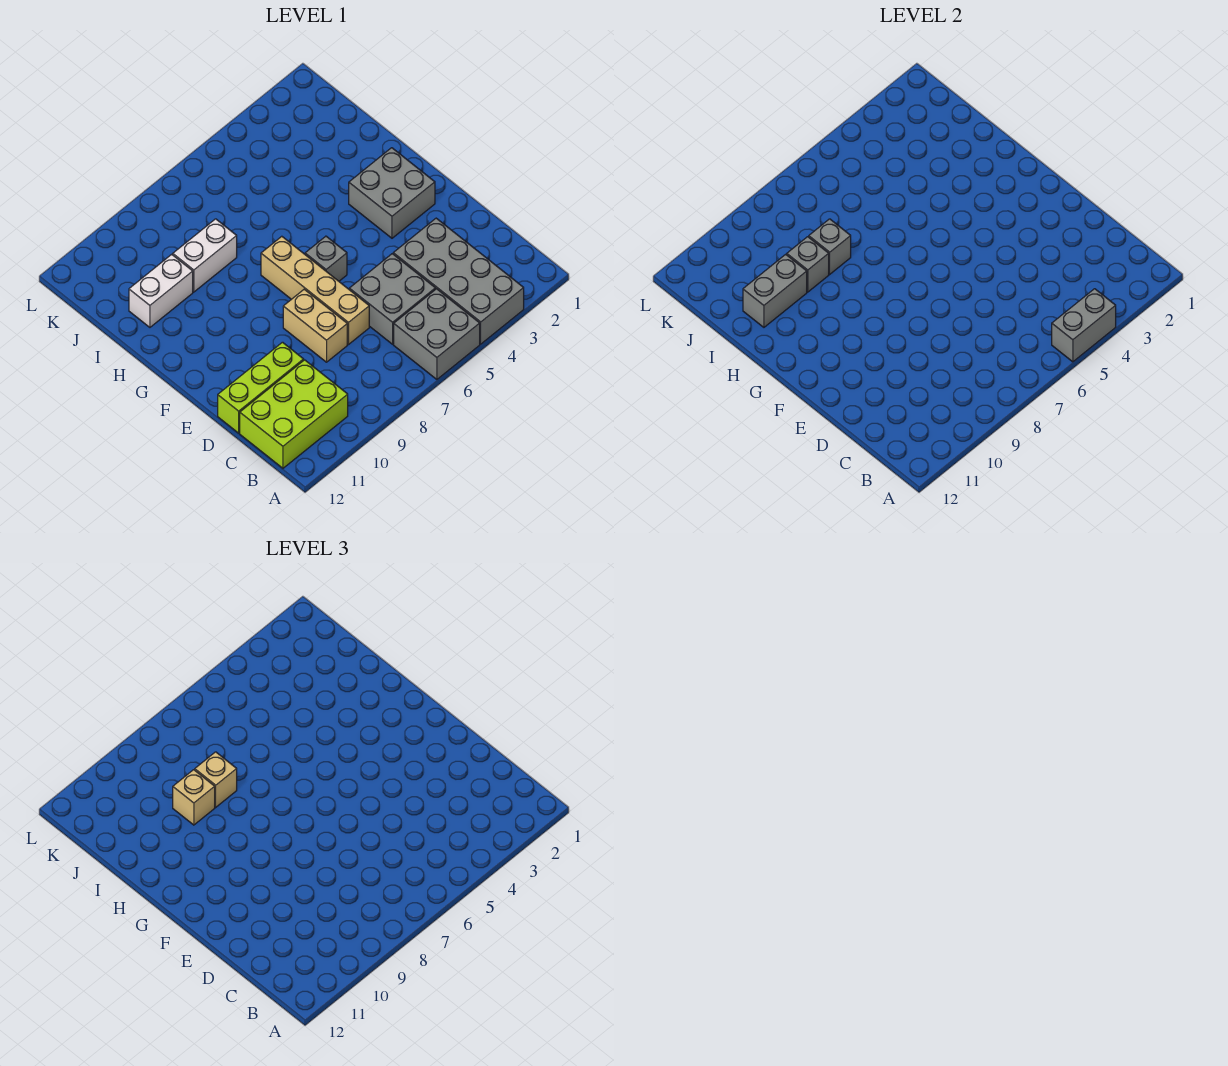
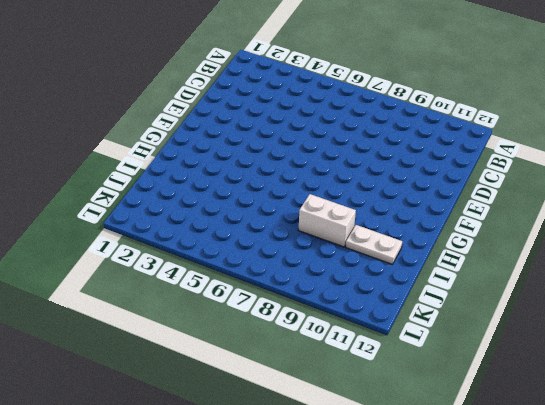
white plate I10:I11 level 1 -> white brick I10:I11 level 1
none -> grey brick A3:D4 level 1
none -> grey brick A5:B6 level 1
none -> lime brick B10:C12 level 1

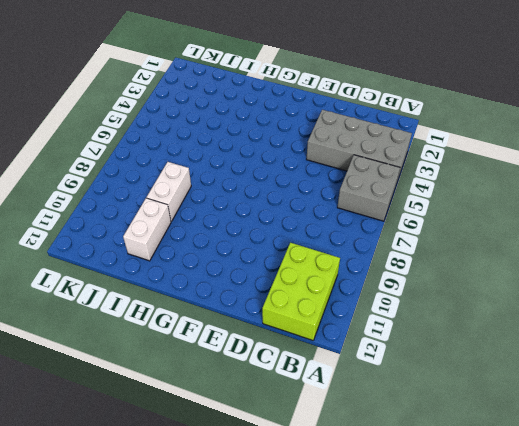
none -> grey brick C5:D6 level 1
none -> tan brick D7:G7 level 1
none -> tan brick D8:E8 level 1

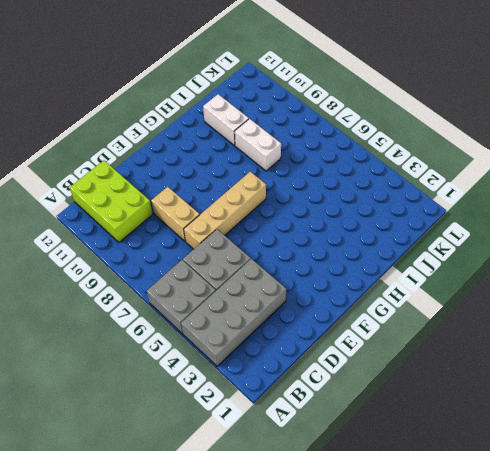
tan brick D8:D9 level 1 -> tan brick D8:E8 level 1
none -> lime brick D10:D12 level 1
none -> grey brick F2:G3 level 1
none -> grey brick F6 level 1

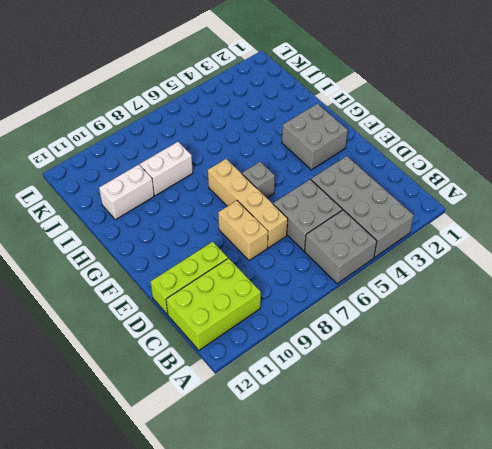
none -> grey brick A4:A5 level 2
none -> grey brick I8 level 2
none -> grey brick I9 level 2

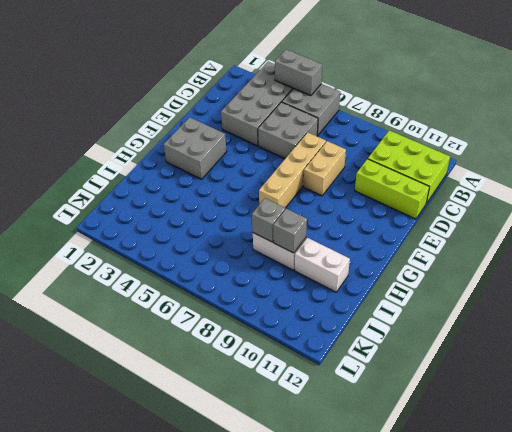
none -> grey brick F6 level 1
none -> grey brick I10:I11 level 2
none -> tan brick I8 level 3

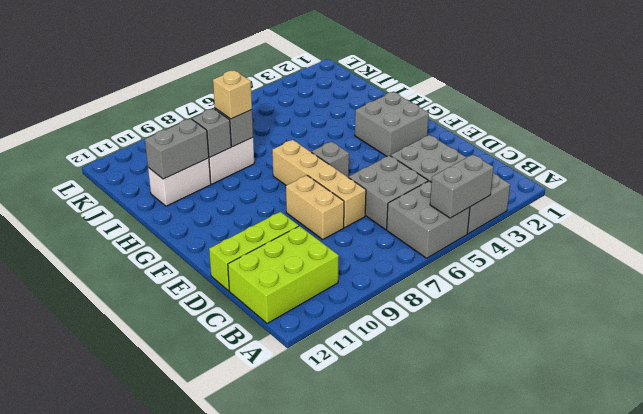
none -> tan brick I9 level 3

